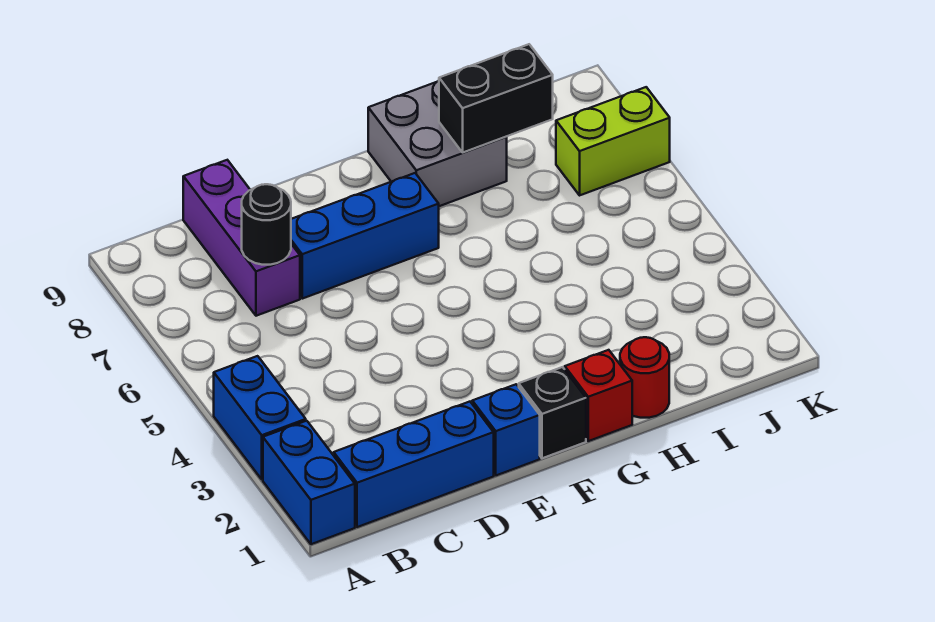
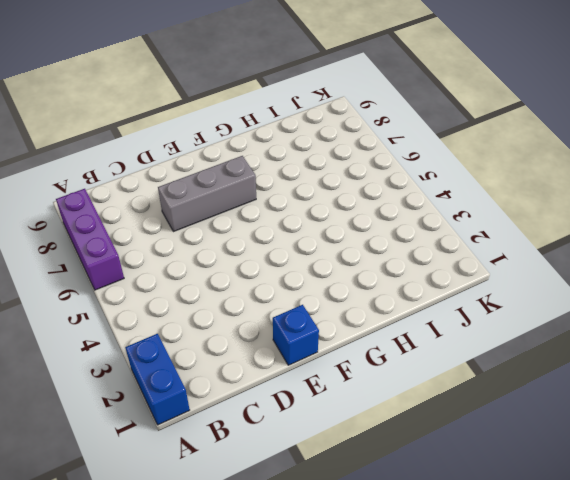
purple brick A6:A8 level 1 -> purple brick C7:C9 level 1
grey brick D7:F7 level 1 -> blue brick D7:F7 level 1
none -> blue brick A3:A4 level 1
none -> blue brick B1:D1 level 1
none -> black brick F1 level 1

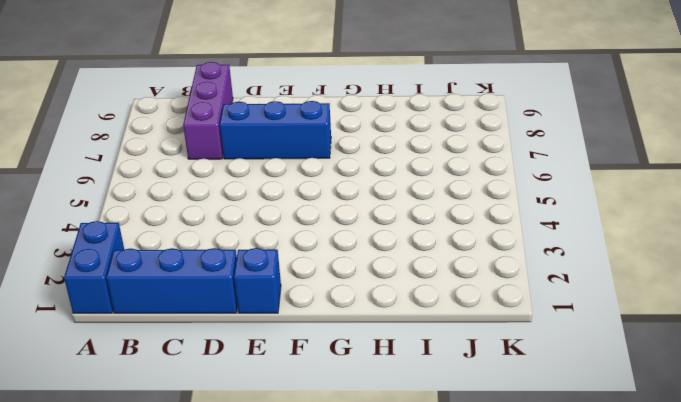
none -> blue brick A3:A4 level 1
none -> black brick F1 level 1
none -> red brick G1 level 1

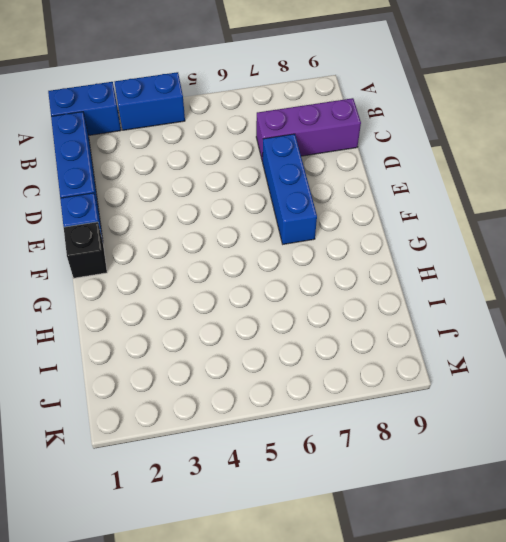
none -> red brick G1 level 1
none -> grey brick G8:H9 level 1
none -> red round brick H1 level 1

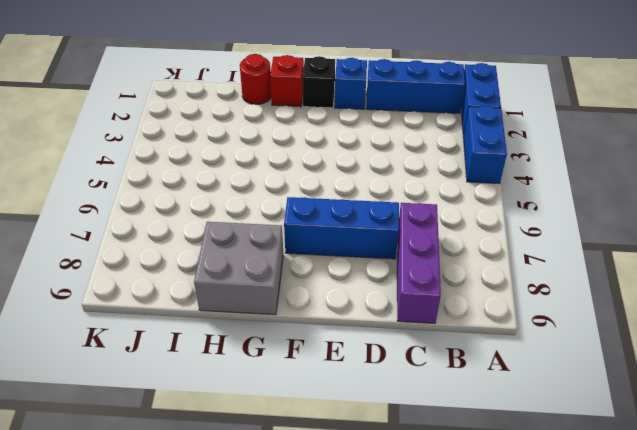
none -> lime brick J7:K7 level 1
none -> black round brick C7 level 2
none -> black brick H8:I8 level 2

